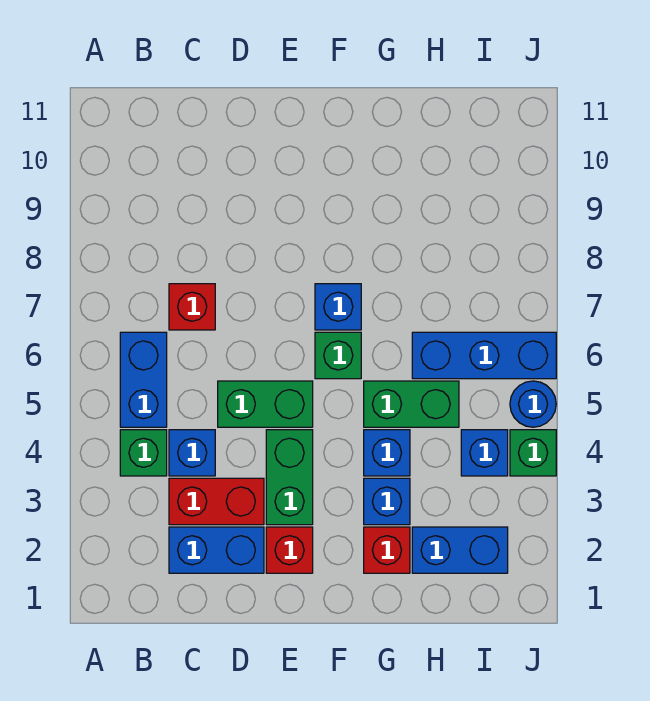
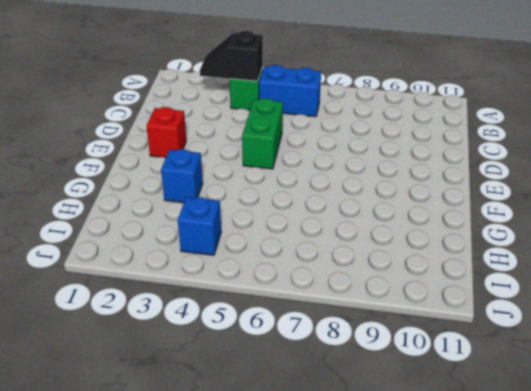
black slope B3:B4 level 2 top 4 -> none
none -> blue brick C2:D2 level 1
none -> red brick C3:D3 level 1
none -> blue brick C4 level 1

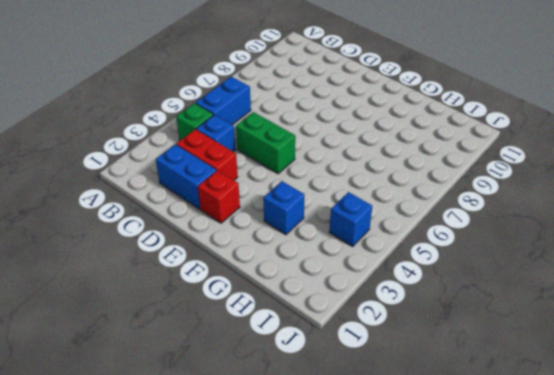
none -> red brick C7 level 1
none -> green brick E3:E4 level 1
none -> green brick F6 level 1

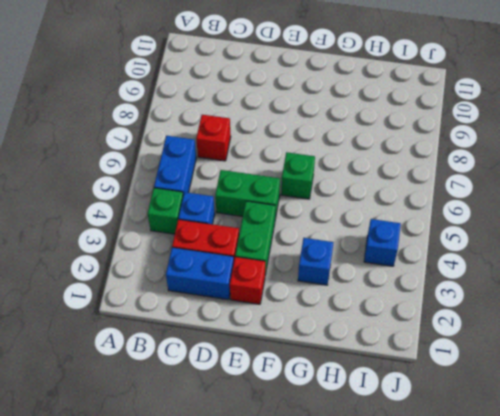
none -> blue brick F7 level 1
none -> red brick G2 level 1
none -> blue brick G4 level 1

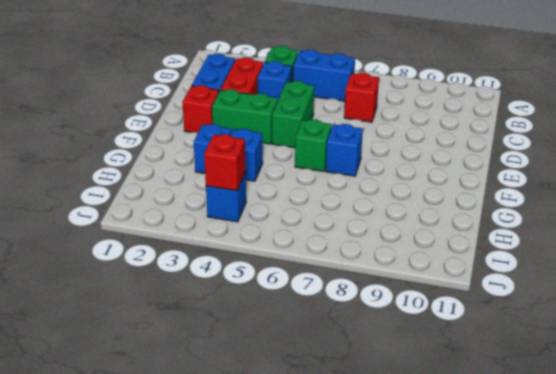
red brick I4 level 2 -> red brick G2 level 1
none -> green brick G5:H5 level 1
none -> blue brick H2:I2 level 1
none -> blue brick H6:J6 level 1

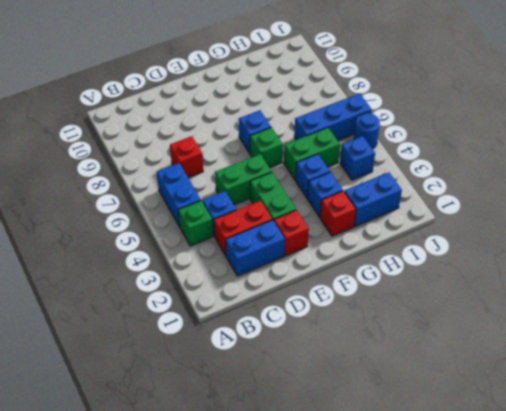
none -> green brick J4 level 1

